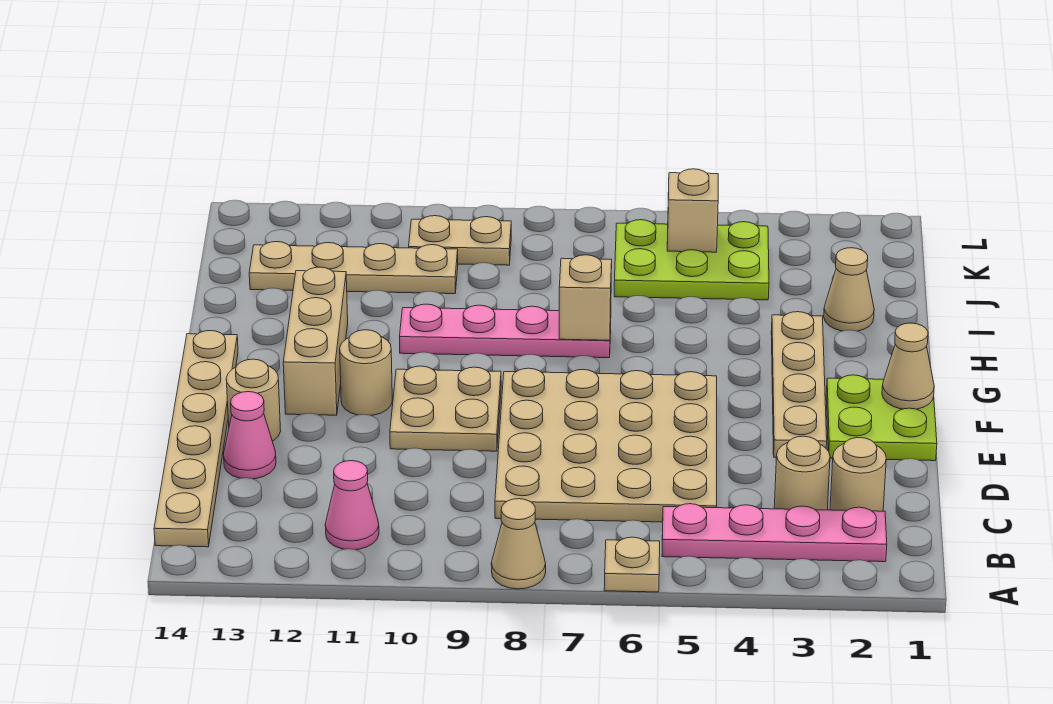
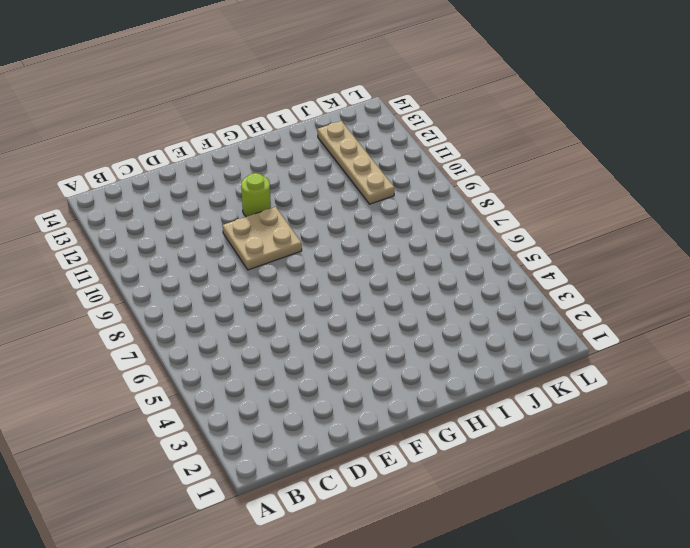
lime round brick F11 level 1 -> tan round brick F11 level 1
none -> tan plate A6 level 1
none -> tan cone A8 level 1
none -> pink plate B2:B5 level 1

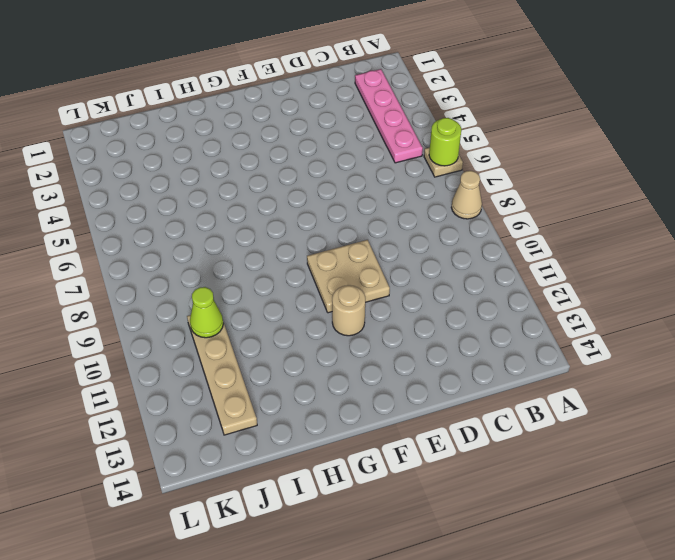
lime round brick A6 level 2 -> none
lime cone J10 level 2 -> none
none -> pink cone B11 level 1
none -> tan plate B14:G14 level 1
none -> tan round brick C2 level 1

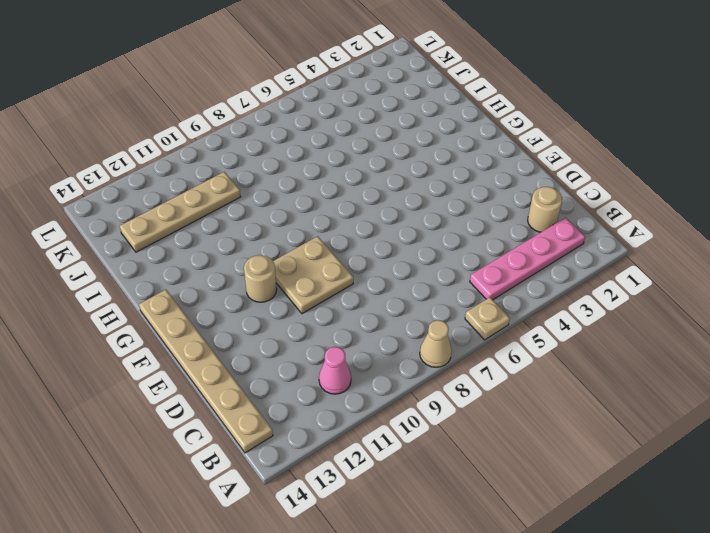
none -> tan round brick C3 level 1
none -> tan plate C5:F8 level 1
none -> pink cone D13 level 1

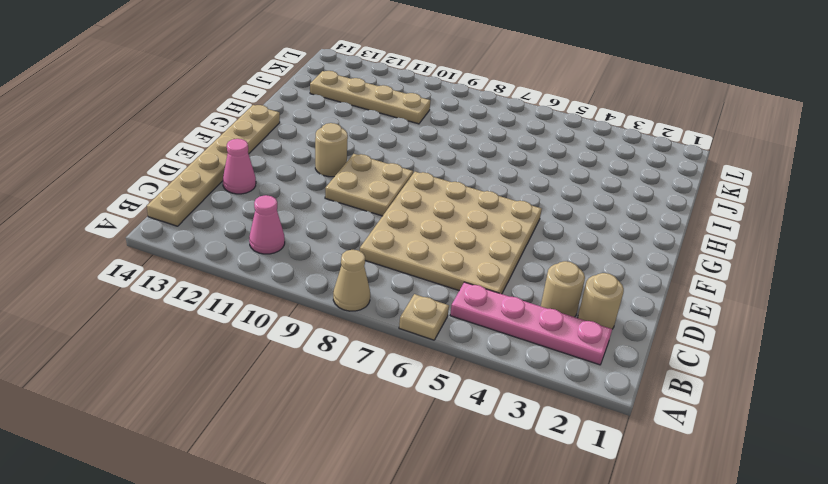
none -> lime plate E1:F2 level 1
none -> tan plate E3:H3 level 1
none -> tan round brick E13 level 1

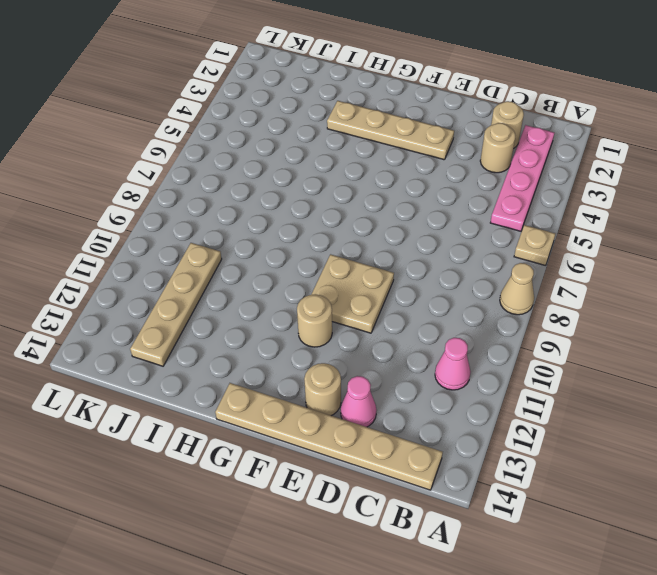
none -> tan plate C5:F8 level 1
none -> lime plate E1:F2 level 1
none -> tan brick F12:H12 level 1

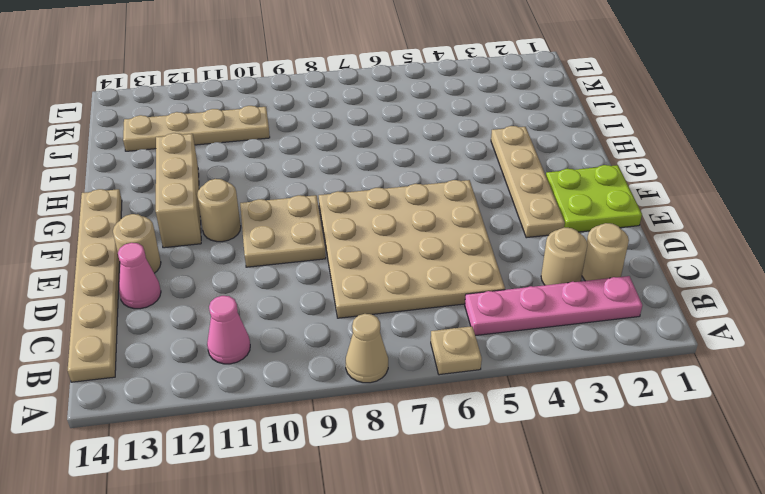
none -> pink plate H7:H10 level 1
none -> tan cone I2 level 1
none -> lime plate J4:K6 level 1

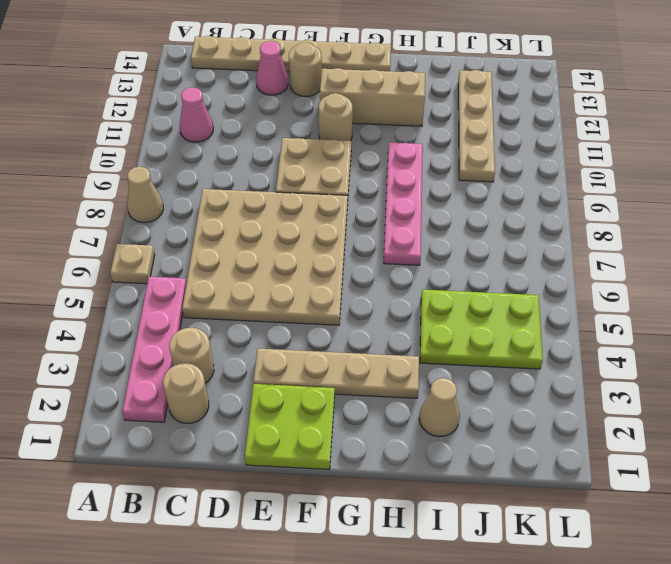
lime plate I4:K5 level 1 -> lime plate J4:K6 level 1
none -> tan plate K9:K10 level 1
none -> tan cone F1 level 2
none -> tan brick H7 level 2

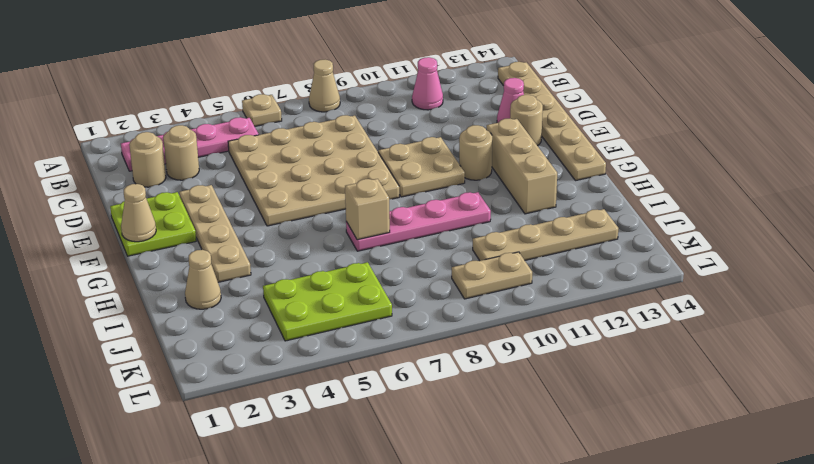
none -> tan brick K5 level 2

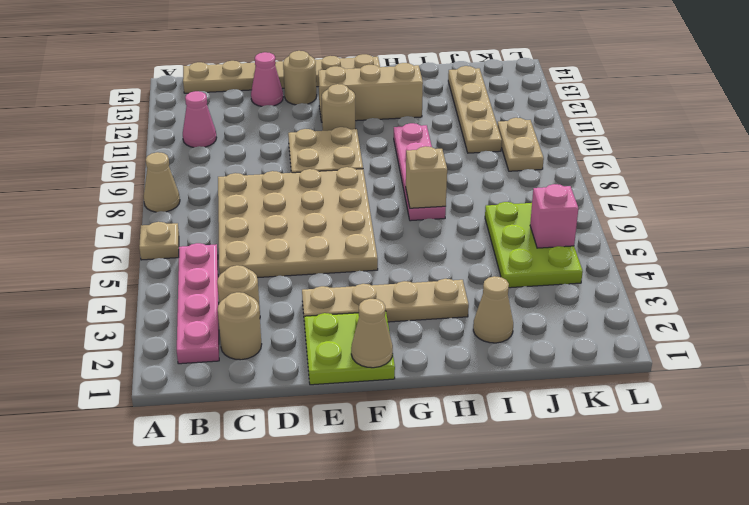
pink brick K5 level 2 -> tan brick K5 level 2

